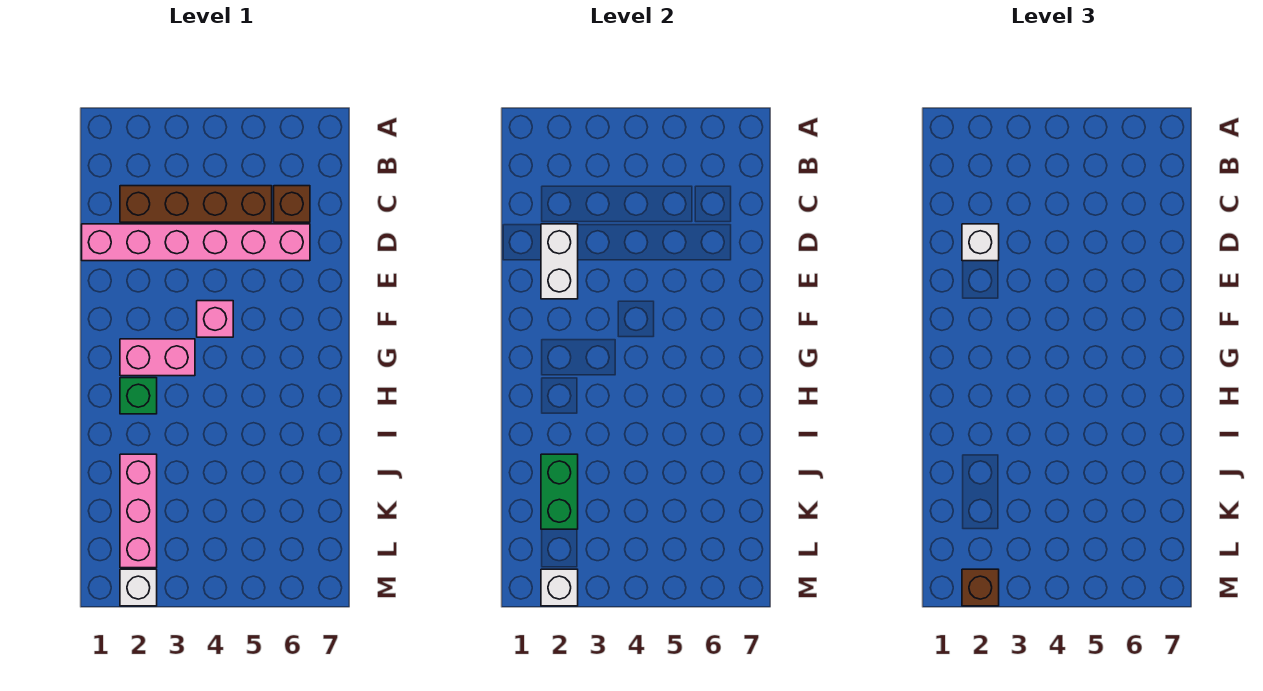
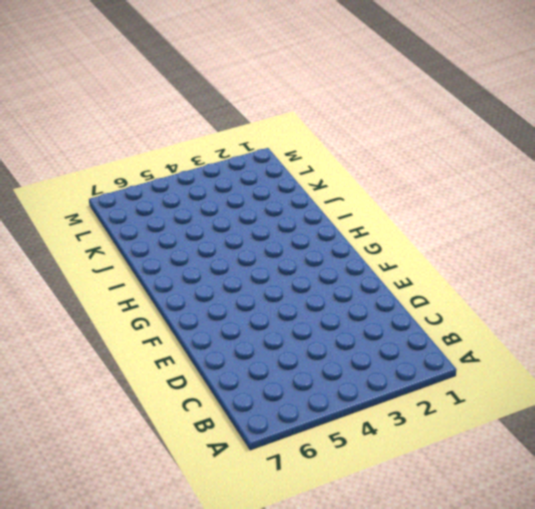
none -> brown brick C2:C5 level 1
none -> brown brick C6 level 1
none -> pink brick D1:D6 level 1

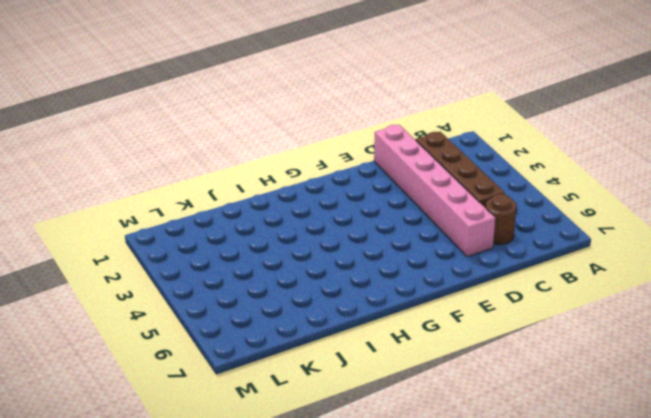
brown round brick C6 level 1 -> brown brick C6 level 1
none -> pink brick F4 level 1
none -> pink brick G2:G3 level 1
none -> green brick H2 level 1

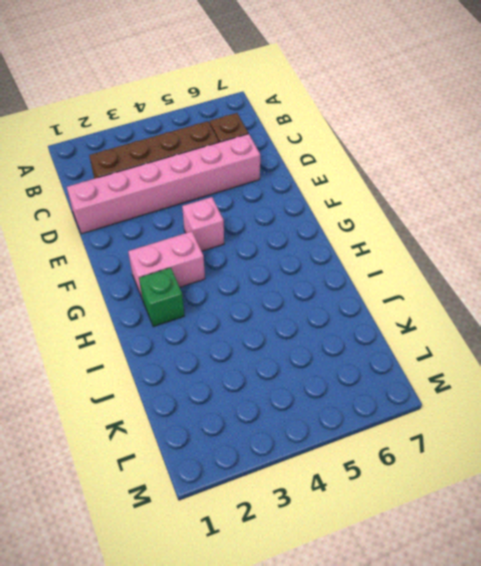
none -> pink brick J2:L2 level 1
none -> white brick M2 level 1
none -> white brick D2:E2 level 2

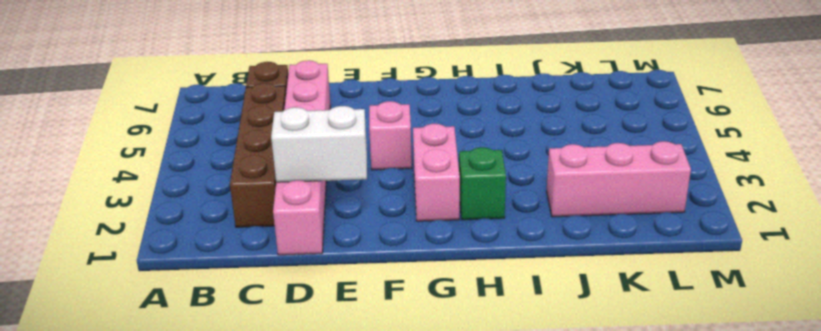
none -> white brick M2 level 1
none -> green brick J2:K2 level 2
none -> white brick M2 level 2

